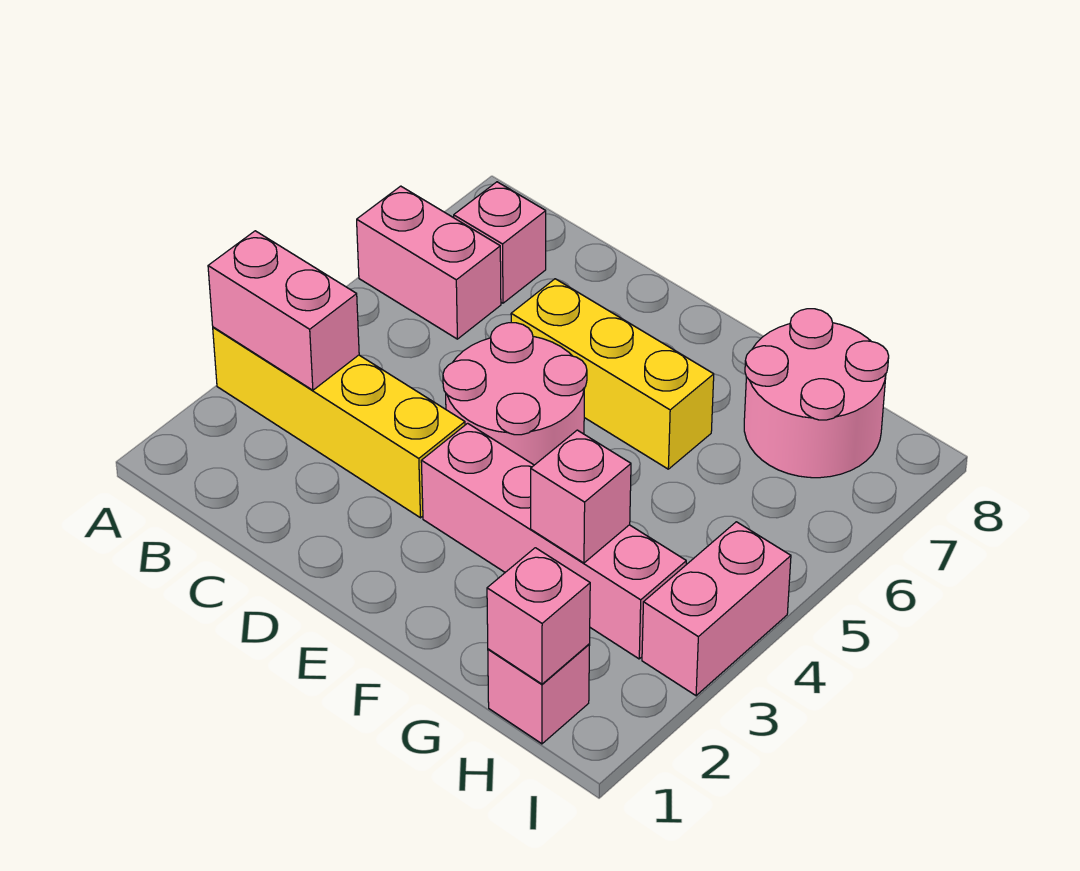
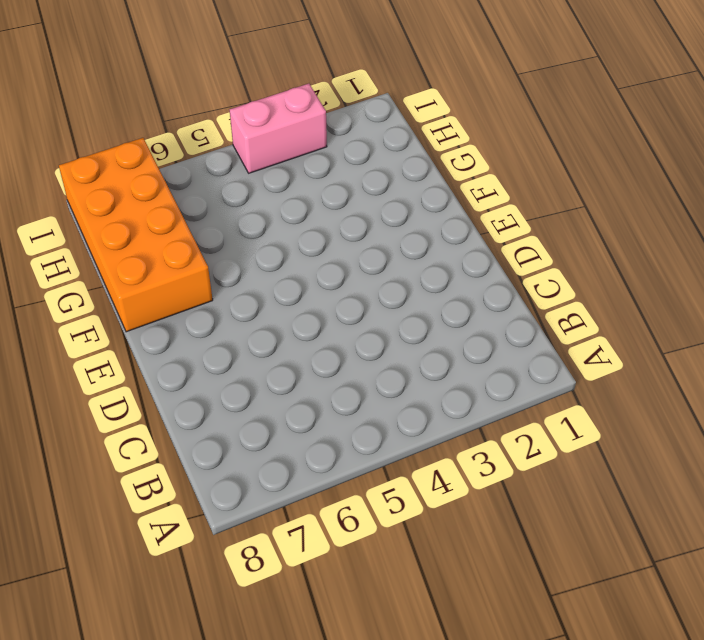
orange brick F7:I8 level 1 -> pink round brick G7:H8 level 1
none -> yellow brick A3:D3 level 1
none -> pink brick A6:B6 level 1
none -> pink brick B7 level 1

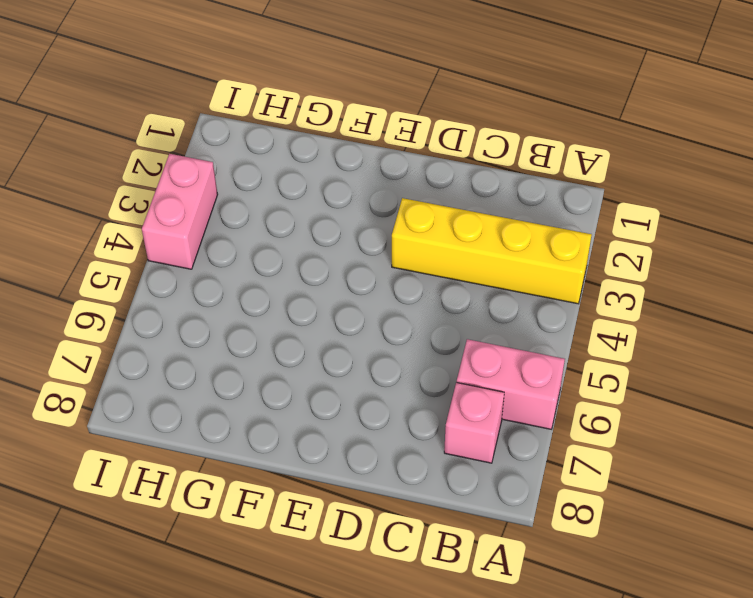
none -> pink round brick D4:E5 level 1
none -> yellow brick D6:F6 level 1
none -> pink brick E3:H3 level 1

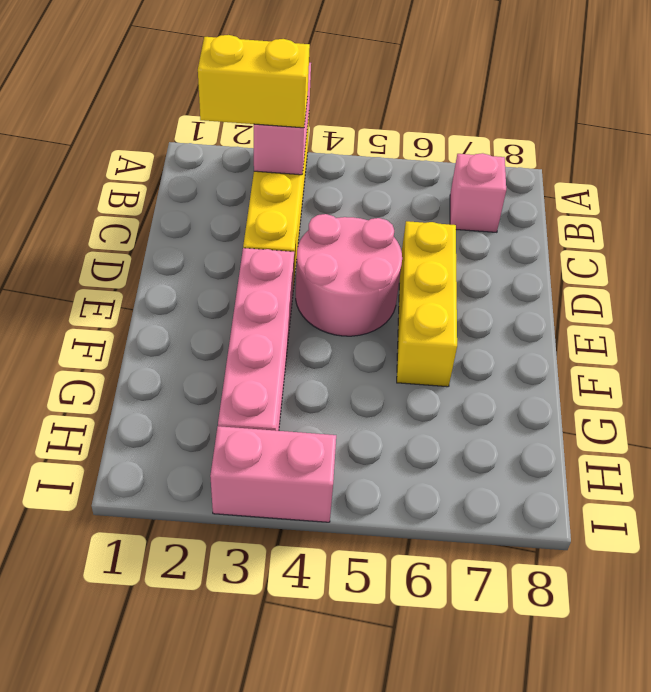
yellow brick B2:B3 level 3 -> none
none -> pink brick A6:B6 level 1
none -> pink round brick G7:H8 level 1
none -> pink brick H1 level 1

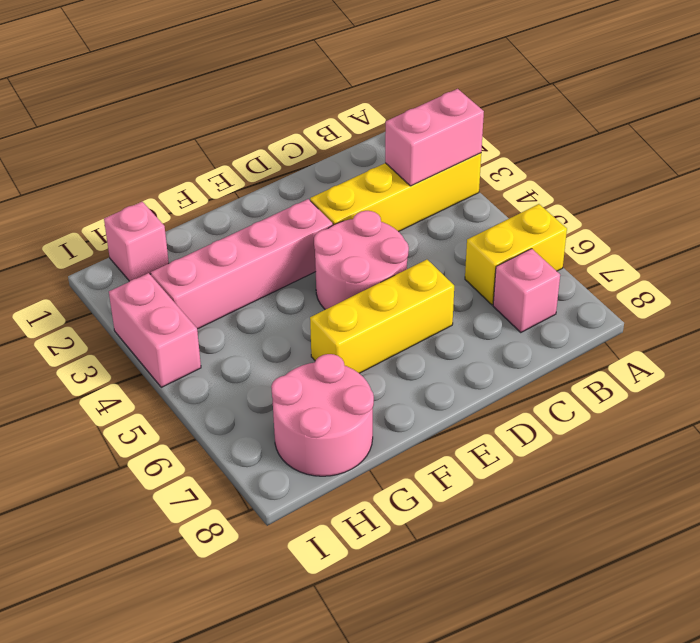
yellow brick A6:B6 level 1 -> pink brick A6:B6 level 1
none -> pink brick G3 level 2
none -> pink brick H1 level 2

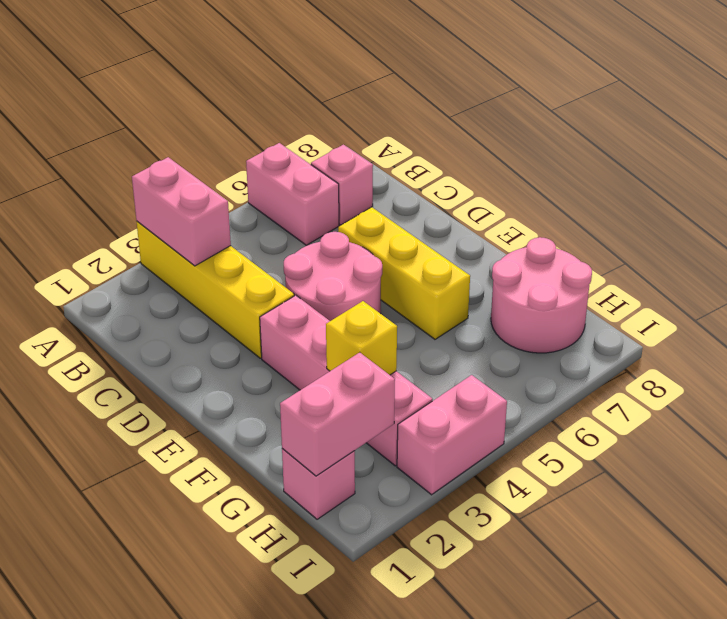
yellow brick G3 level 2 -> pink brick G3 level 2
pink brick H1:H2 level 2 -> pink brick H1 level 2

